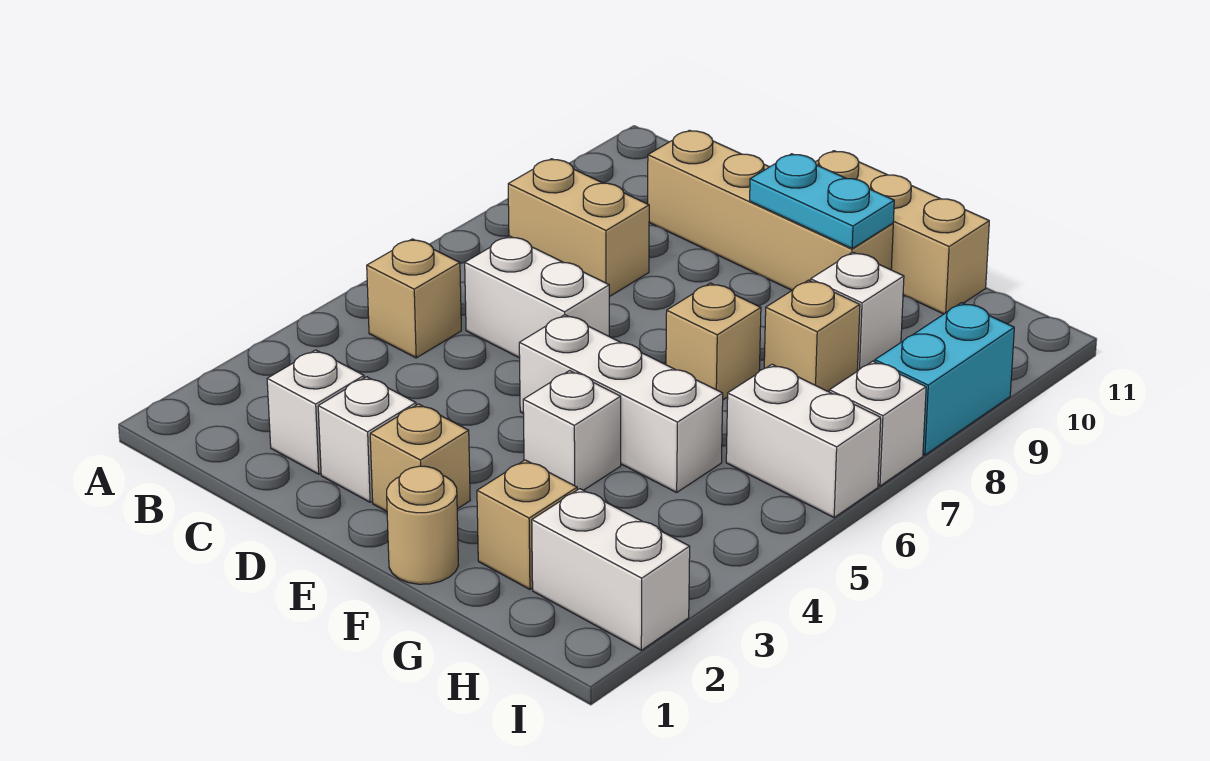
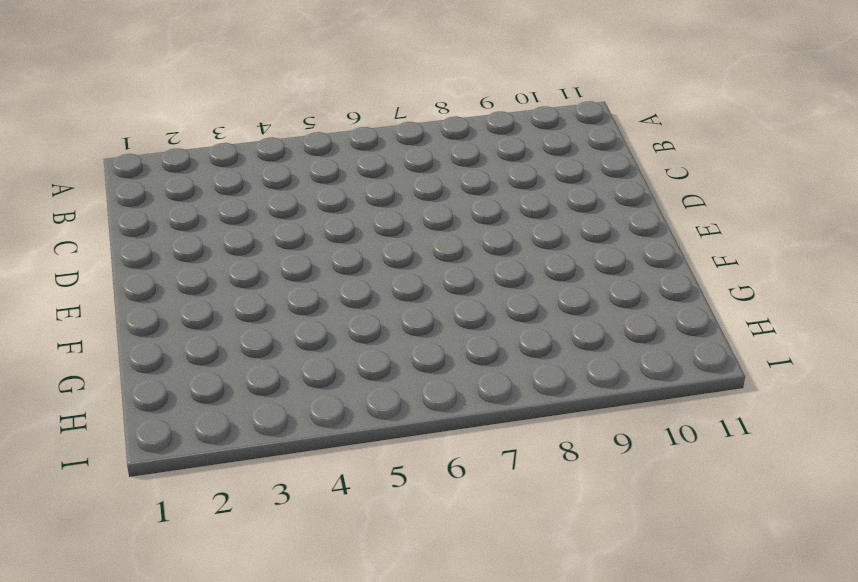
none -> tan brick B5 level 1
none -> tan brick B8:C8 level 1
none -> white brick C2 level 1

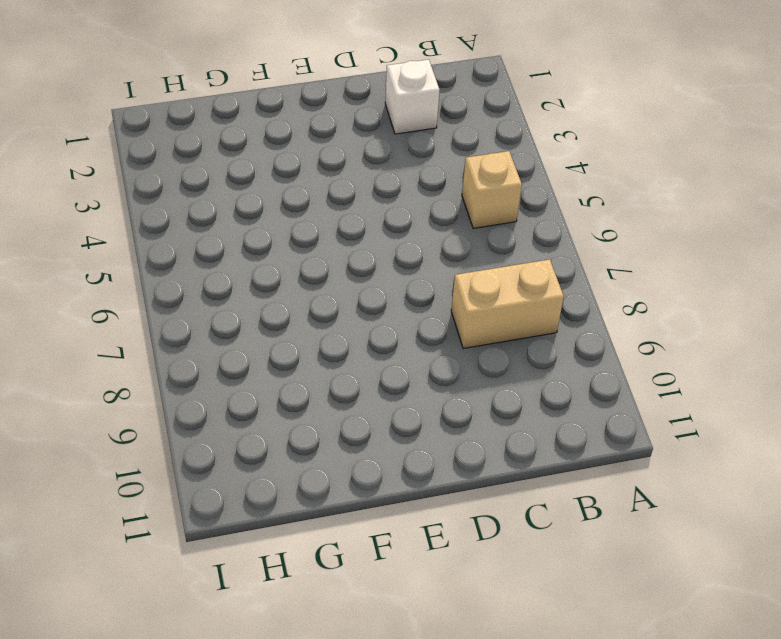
none -> white brick C6:D6 level 1
none -> tan brick C10:F10 level 1
none -> white brick D2 level 1

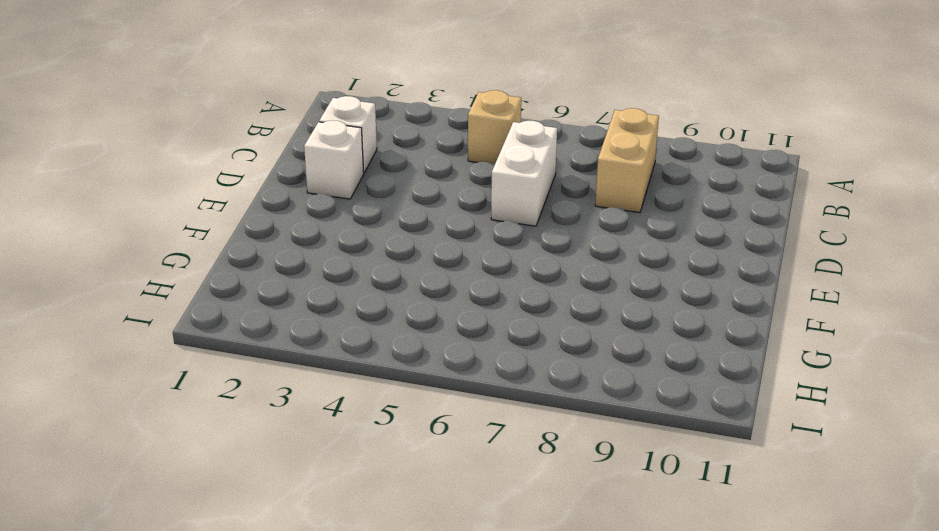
none -> tan brick C10:F10 level 1
none -> tan brick E2 level 1
none -> white brick E5:G5 level 1

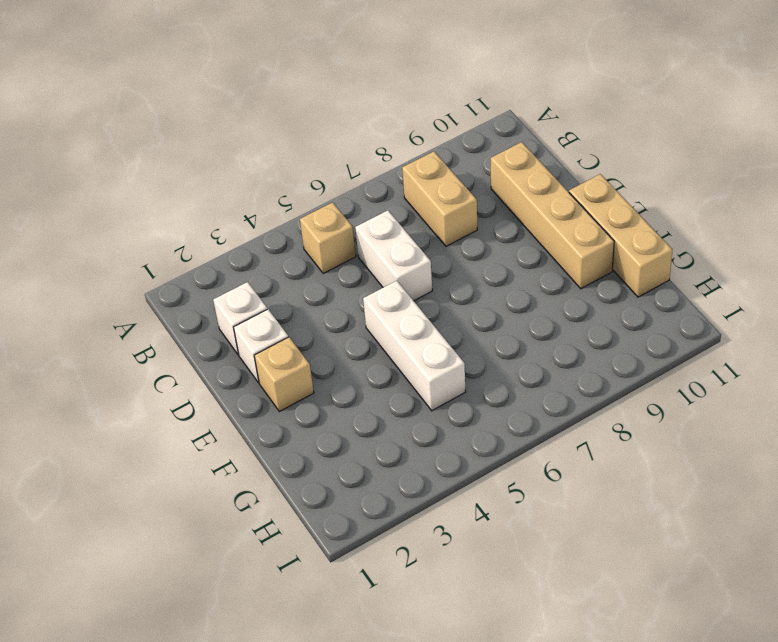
none -> tan round brick F1 level 1
none -> white brick F4 level 1
none -> tan brick F7 level 1

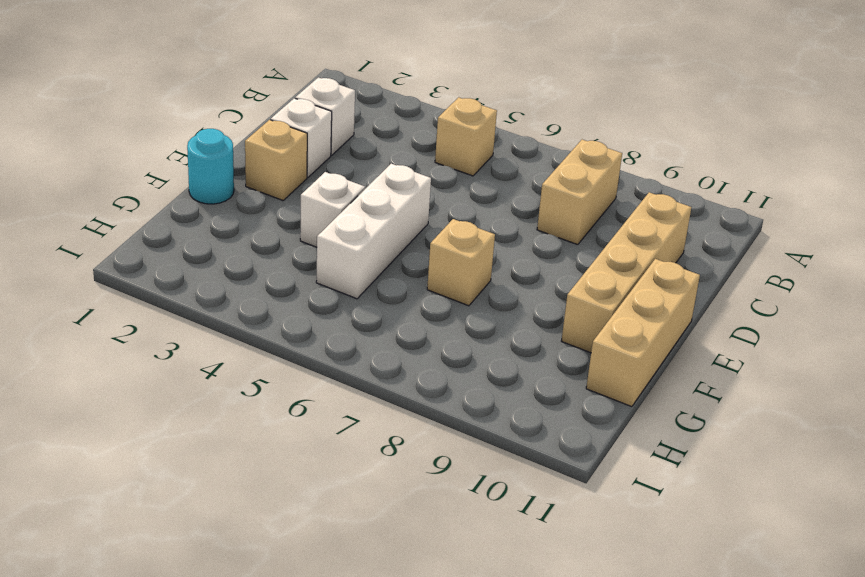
cyan round brick F1 level 1 -> tan round brick F1 level 1
none -> white brick C6:D6 level 1
none -> tan brick G2 level 1
none -> tan brick G8 level 1

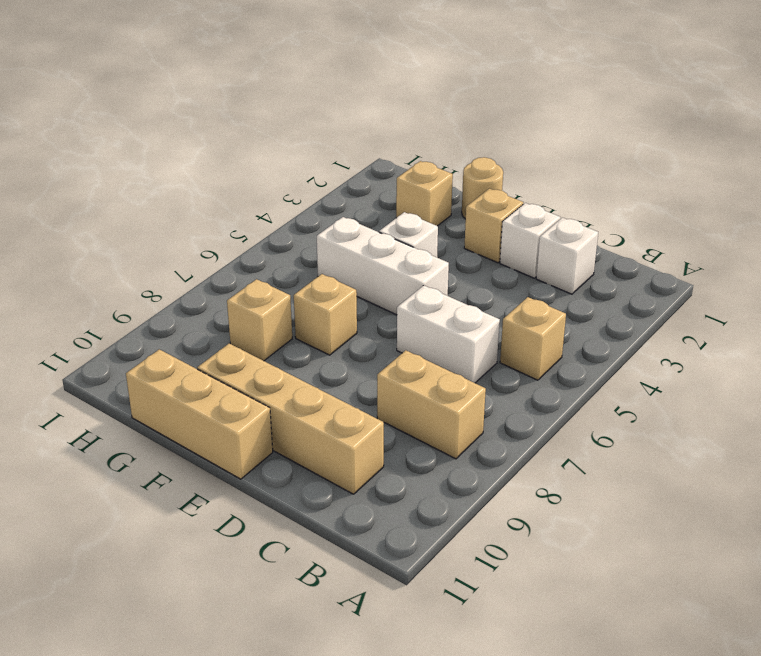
none -> white brick G9 level 1
none -> white brick H2:I2 level 1
none -> white brick H6:I6 level 1

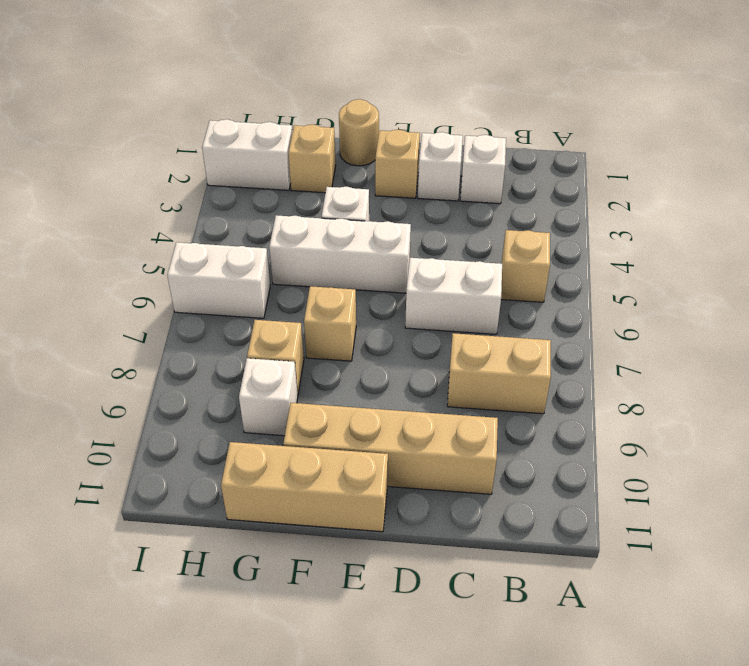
none -> white brick I7 level 1
none -> cyan brick I8:I9 level 1
none -> cyan plate E10:F10 level 2

